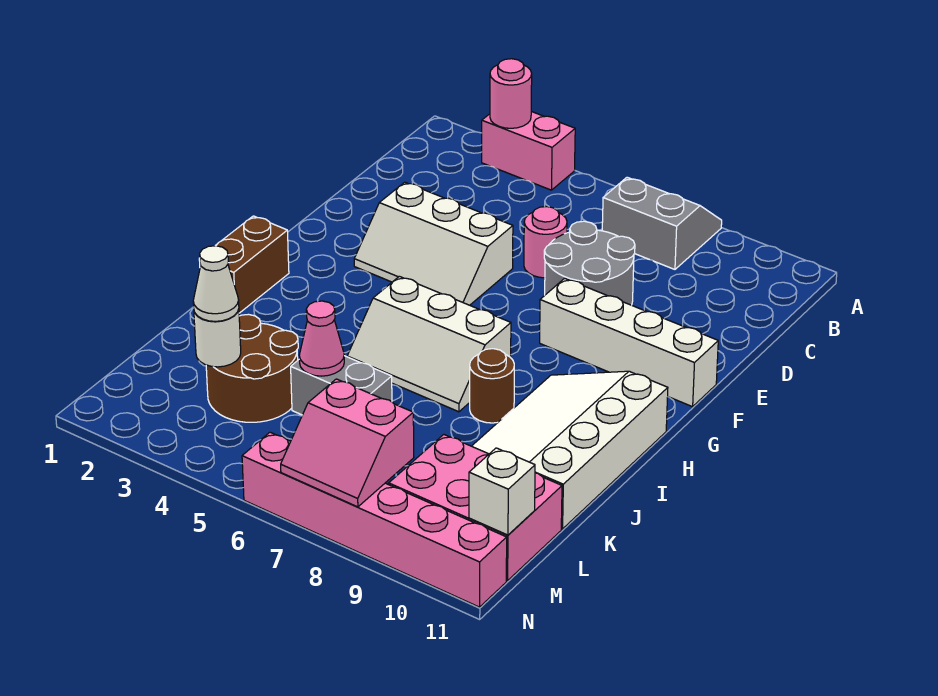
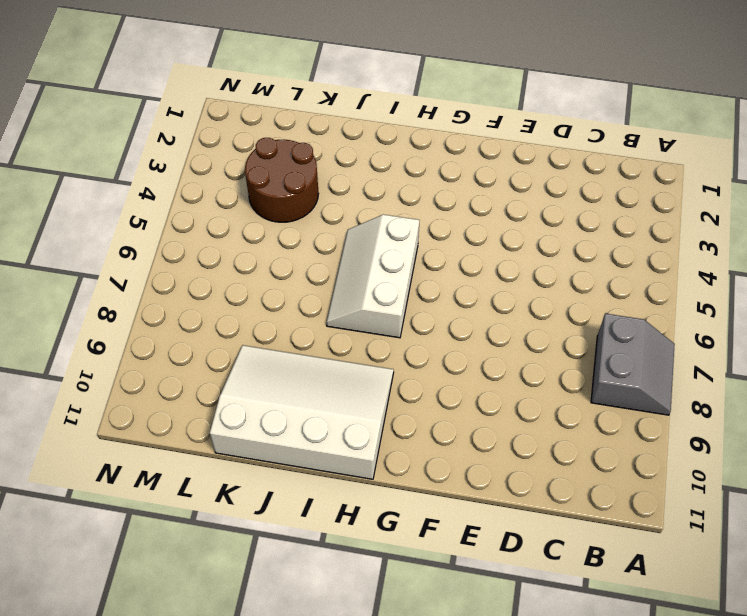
none -> pink brick A3:A4 level 1
none -> pink round brick D6 level 1
none -> grey round brick D7:E8 level 1

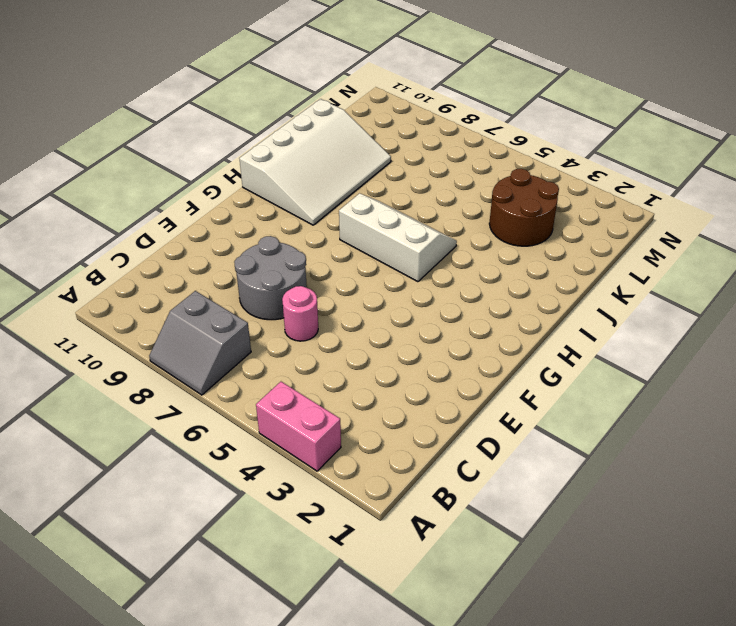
none -> white slope E3:F5 level 1 top E
none -> white brick F8:F11 level 1
none -> brown brick H1:I1 level 1

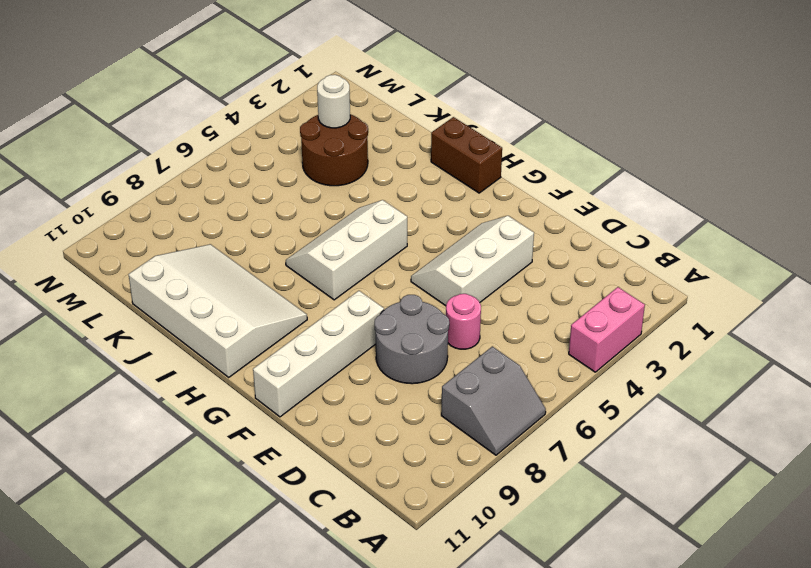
none -> brown round brick I8 level 1
none -> grey brick K5:K6 level 1
none -> pink brick L9:M11 level 1

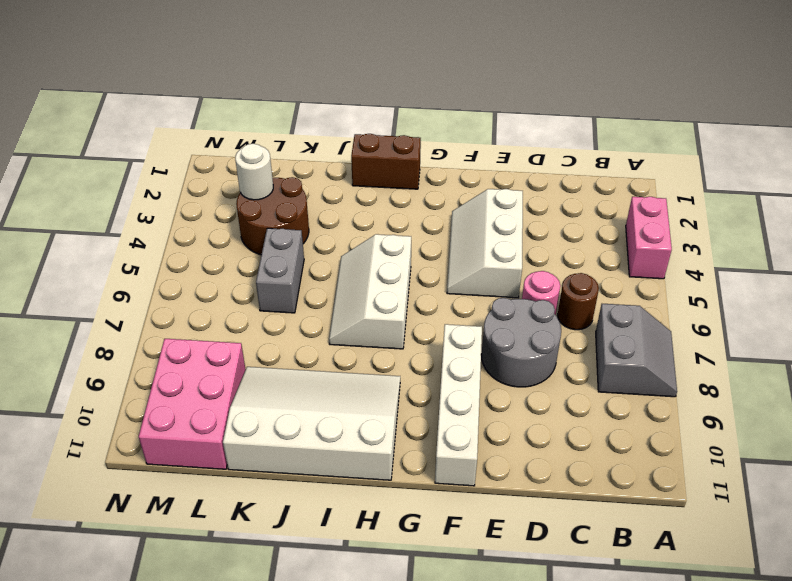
brown round brick C6 level 1 -> brown round brick I8 level 1
none -> pink brick N6:N11 level 1
none -> pink round brick A3 level 2
none -> pink cone K5 level 2

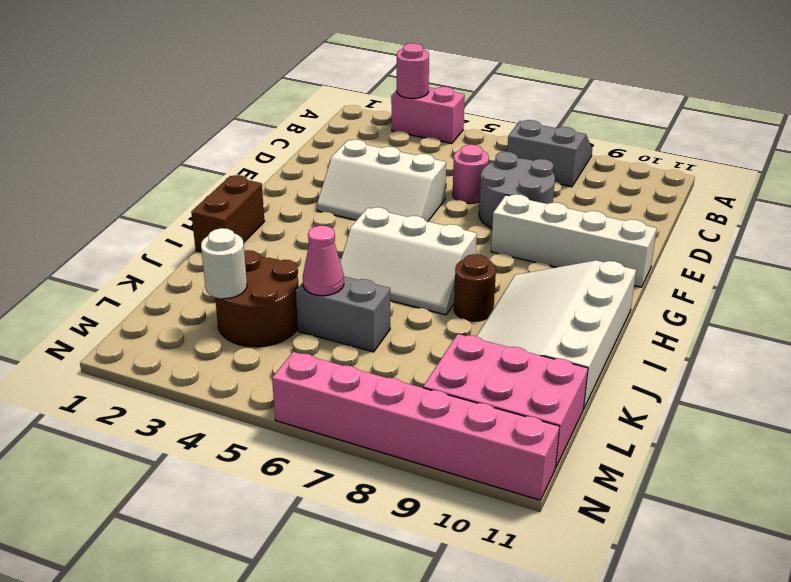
none -> pink slope M7:N8 level 2 top M
none -> white brick M11 level 2
none -> white cone L3 level 3

